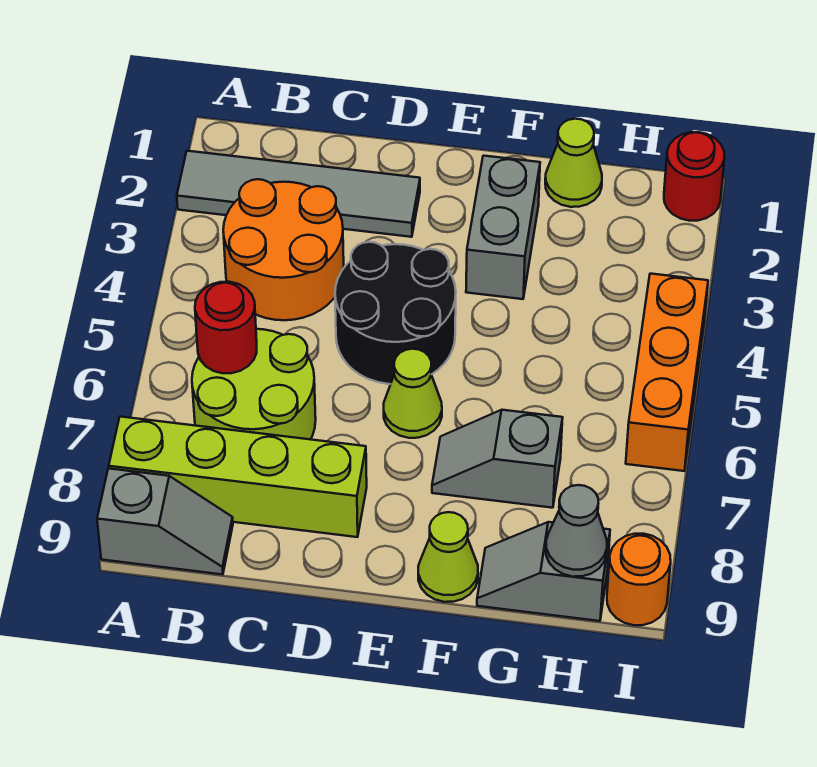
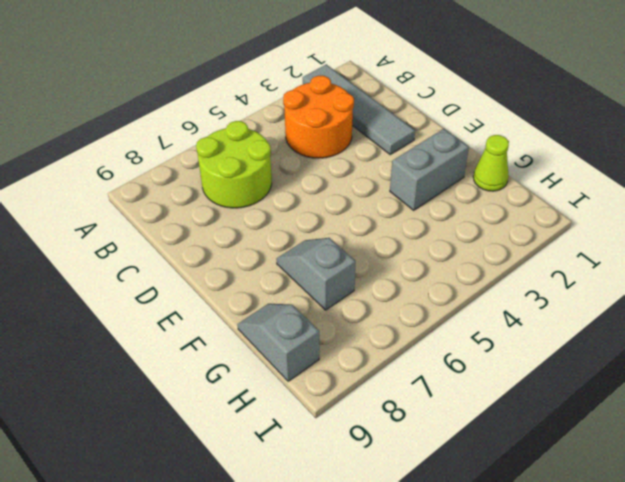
none -> lime brick A8:D8 level 1
none -> grey slope A9:B9 level 1 top A
none -> black round brick D4:E5 level 1

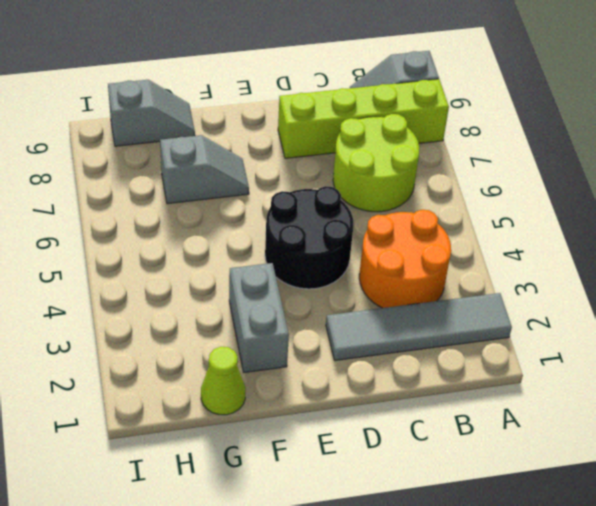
none -> lime cone E6 level 1
none -> lime cone F9 level 1
none -> red round brick I1 level 1

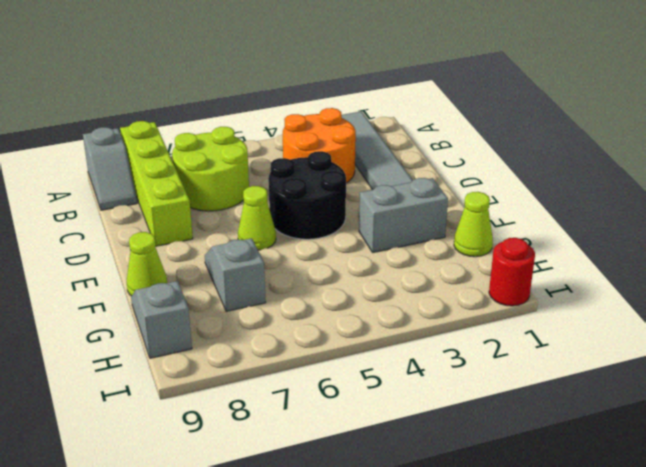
none -> orange brick I4:I6 level 1
none -> orange round brick I9 level 1
none -> red round brick B6 level 2

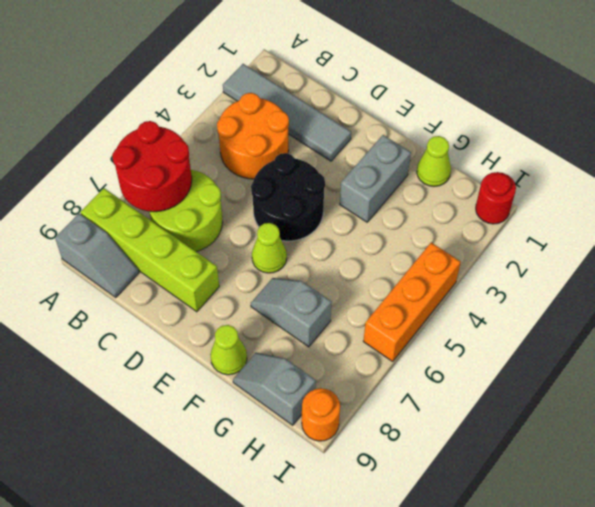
red round brick A6:B7 level 2 -> red round brick B6 level 2
none -> grey cone H9 level 2

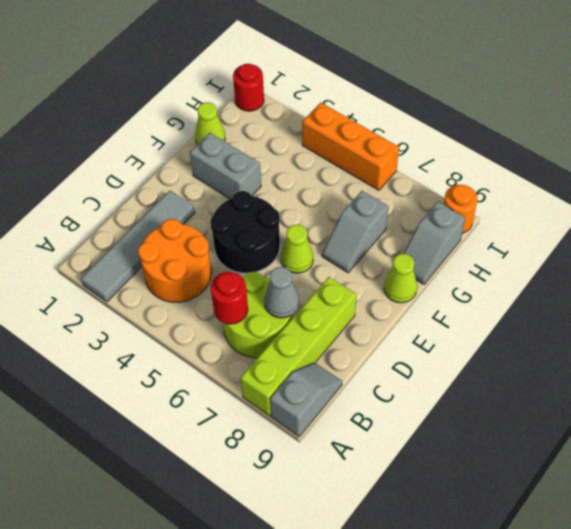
grey cone C7 level 2 -> grey cone H9 level 2

